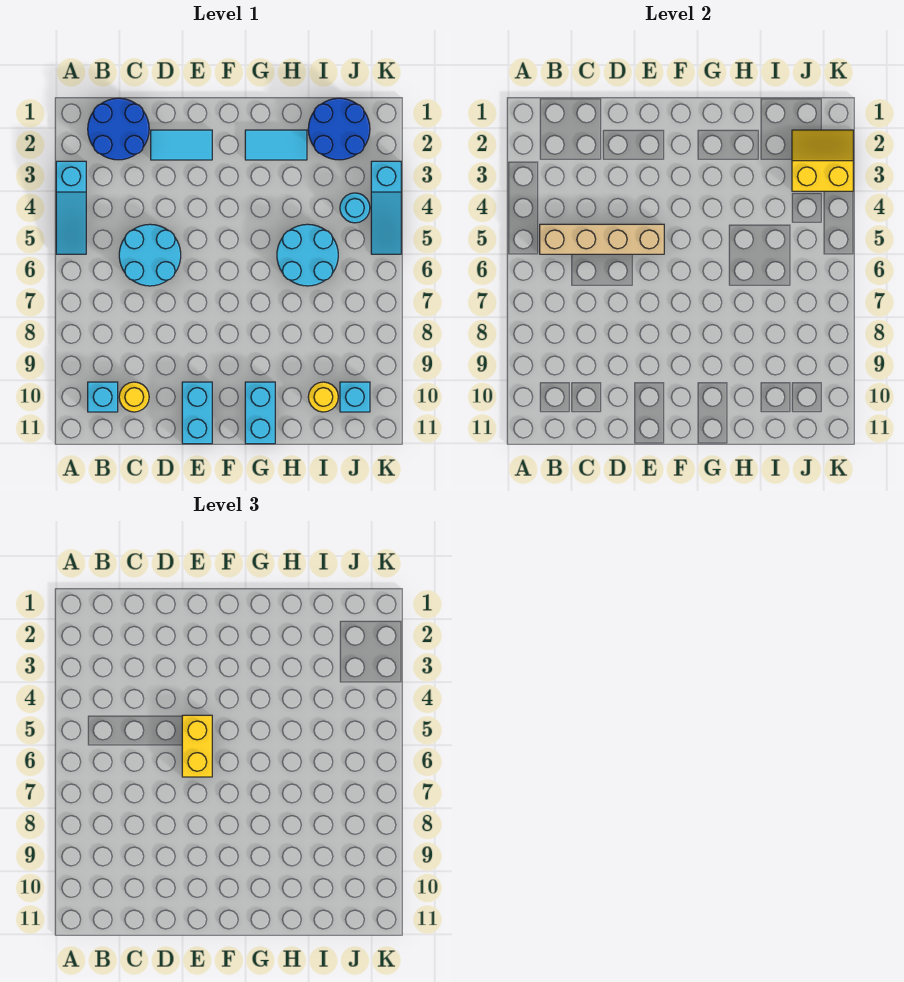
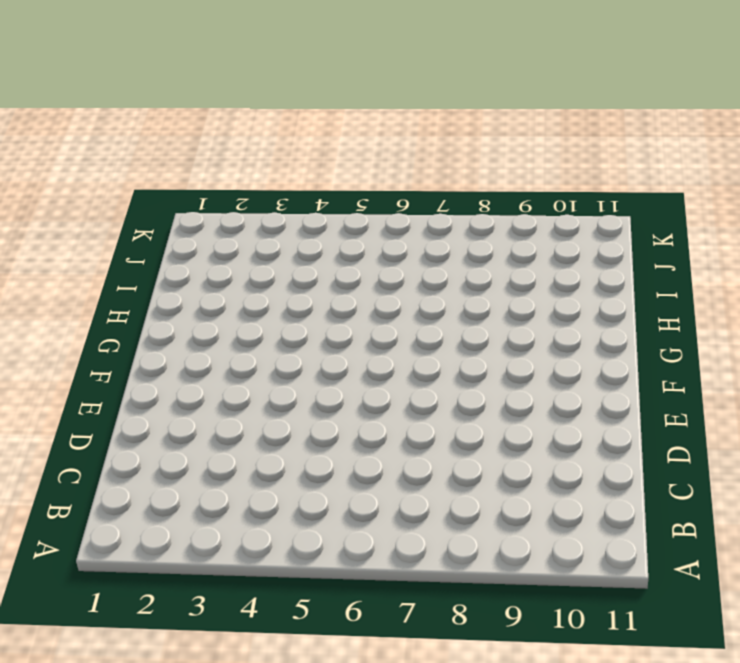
none -> cyan slope A3:A5 level 1 top 3
none -> blue round brick B1:C2 level 1
none -> cyan brick B10 level 1

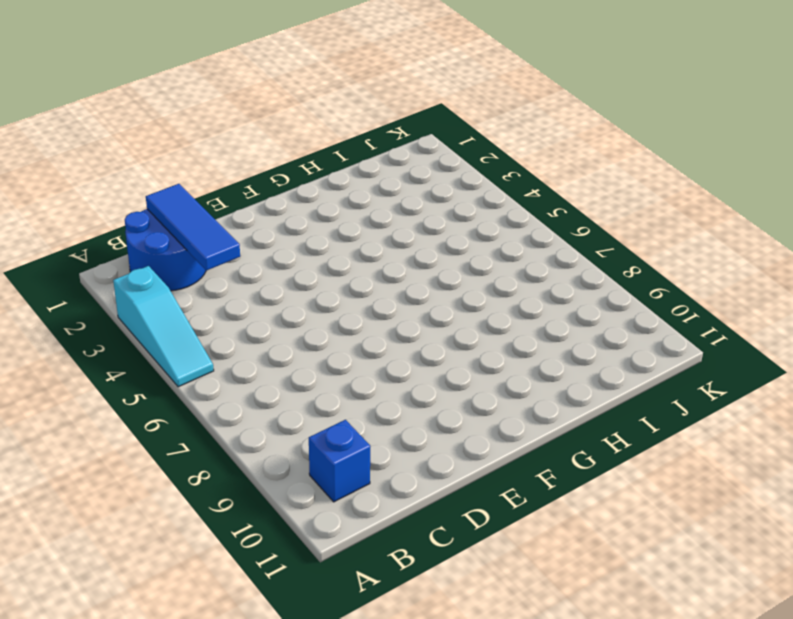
blue brick B10 level 1 -> cyan brick B10 level 1
blue tile C1:C3 level 2 -> none
none -> cyan round brick C5:D6 level 1
none -> yellow round brick C10 level 1
none -> cyan tile D2:E2 level 1

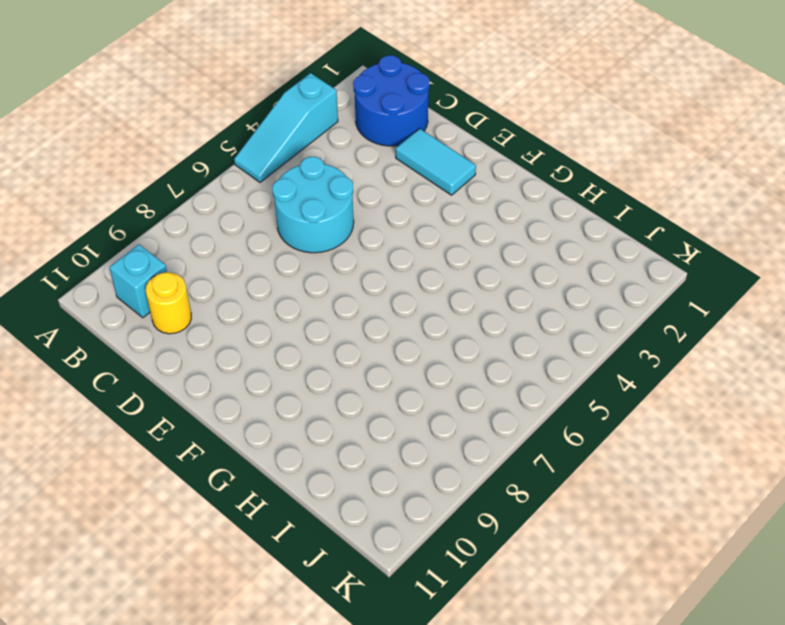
none -> cyan brick E10:E11 level 1
none -> cyan tile G2:H2 level 1
none -> cyan brick G10:G11 level 1

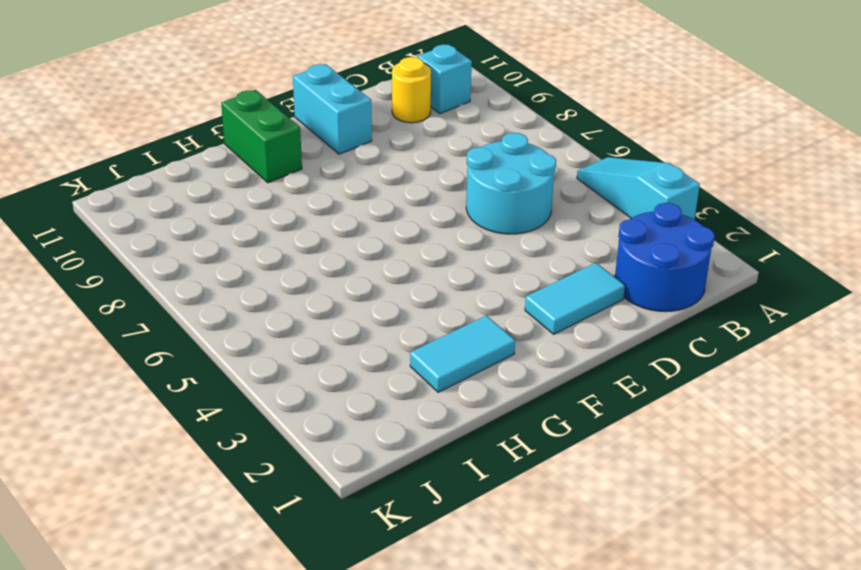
green brick G10:G11 level 1 -> cyan brick G10:G11 level 1
none -> cyan round brick H5:I6 level 1
none -> blue round brick I1:J2 level 1
none -> yellow round brick I10 level 1

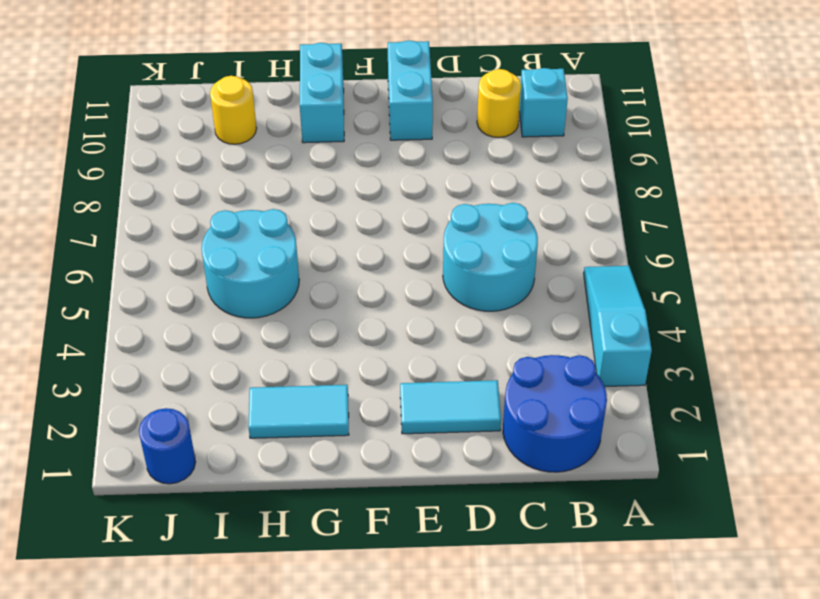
blue round brick J1 level 1 -> blue round brick I1:J2 level 1
none -> cyan round brick J4 level 1
none -> cyan brick J10 level 1
none -> cyan slope K3:K5 level 1 top 3

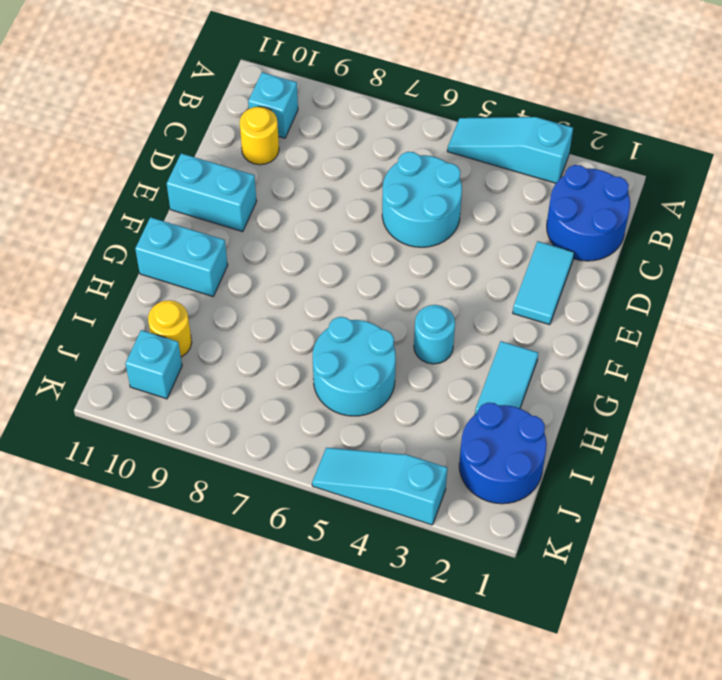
cyan round brick G4 level 1 -> cyan round brick J4 level 1
none -> tan brick B5:E5 level 2
none -> yellow slope J2:K3 level 2 top 3
none -> yellow brick E5:E6 level 3

